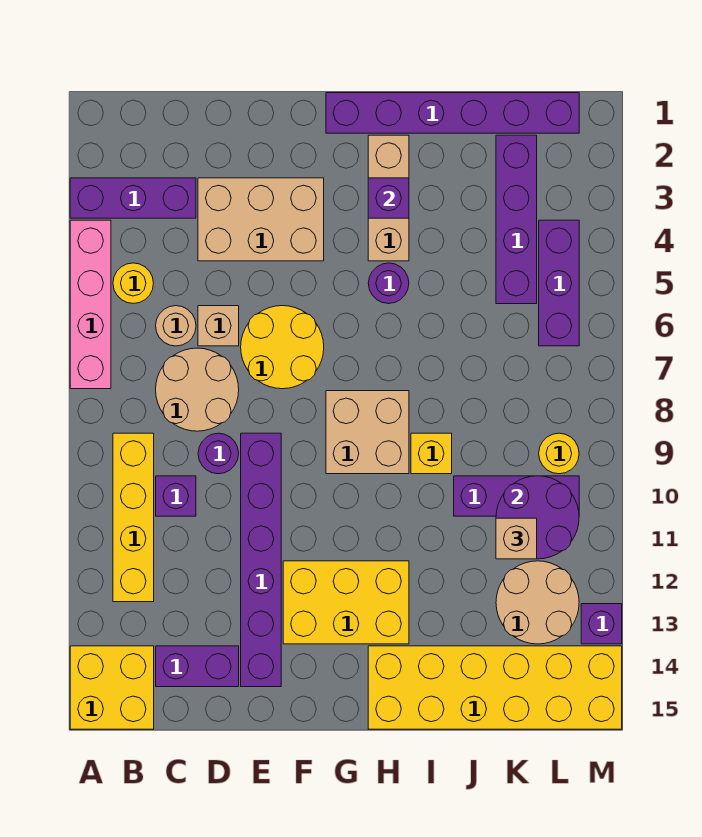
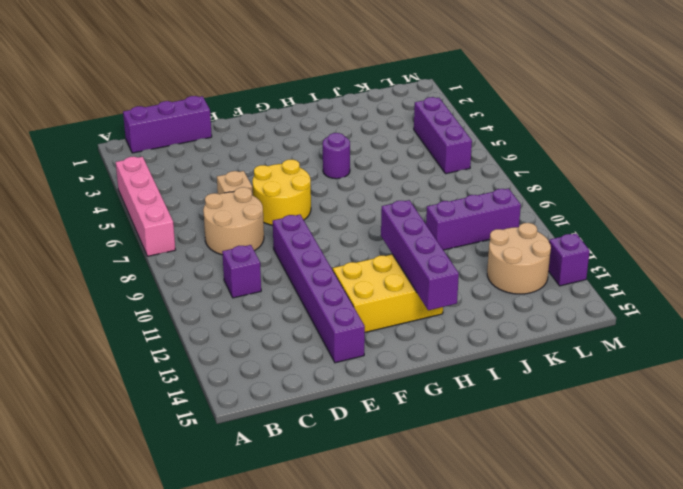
purple brick B1:D1 level 1 -> purple brick A3:C3 level 1
purple brick H11:H14 level 2 -> purple brick K2:K5 level 1
none -> yellow brick A14:B15 level 1
none -> yellow round brick B5 level 1
none -> yellow brick B9:B12 level 1
none -> tan round brick C6 level 1

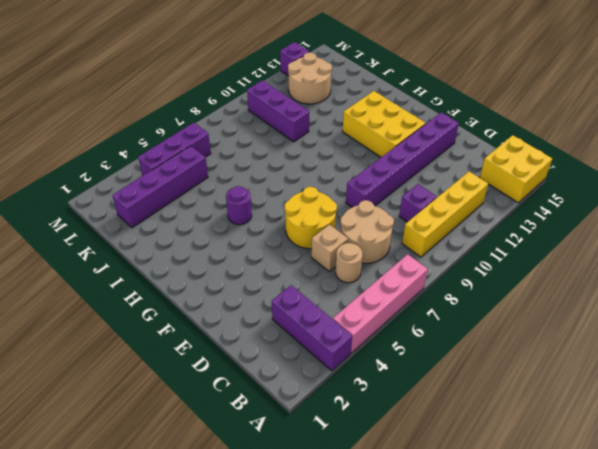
none -> yellow round brick B5 level 1
none -> purple brick C14:D14 level 1
none -> tan brick D3:F4 level 1
none -> purple round brick D9 level 1

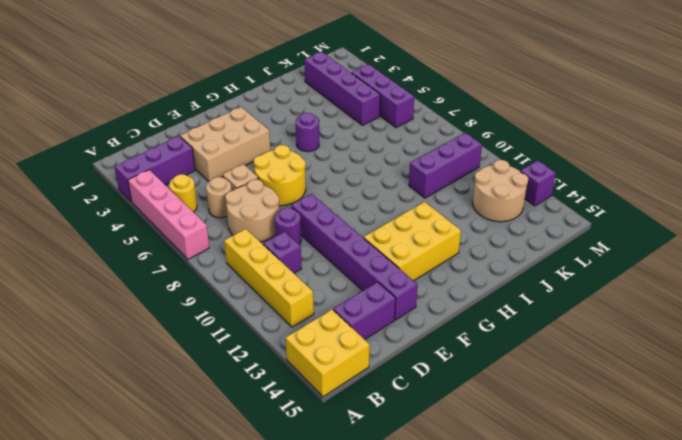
none -> purple brick G1:L1 level 1
none -> tan brick G8:H9 level 1
none -> tan brick H2:H4 level 1
none -> yellow brick H14:M15 level 1

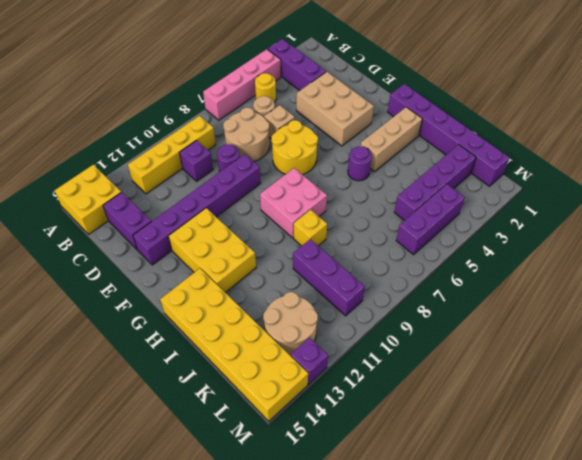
pink brick G8:H9 level 1 -> tan brick G8:H9 level 1
none -> yellow round brick L9 level 1
none -> purple brick H3 level 2
none -> purple round brick K10:L11 level 2
none -> tan brick K11 level 3

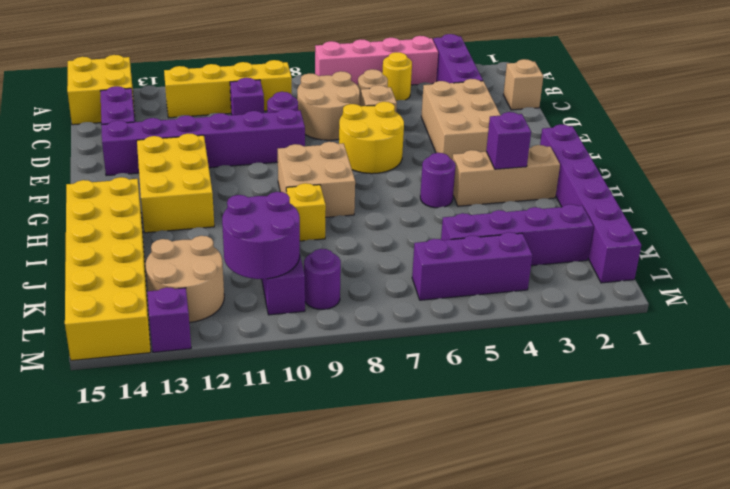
tan brick C1 level 1 -> tan brick K11 level 3
purple round brick L9 level 1 -> yellow round brick L9 level 1

